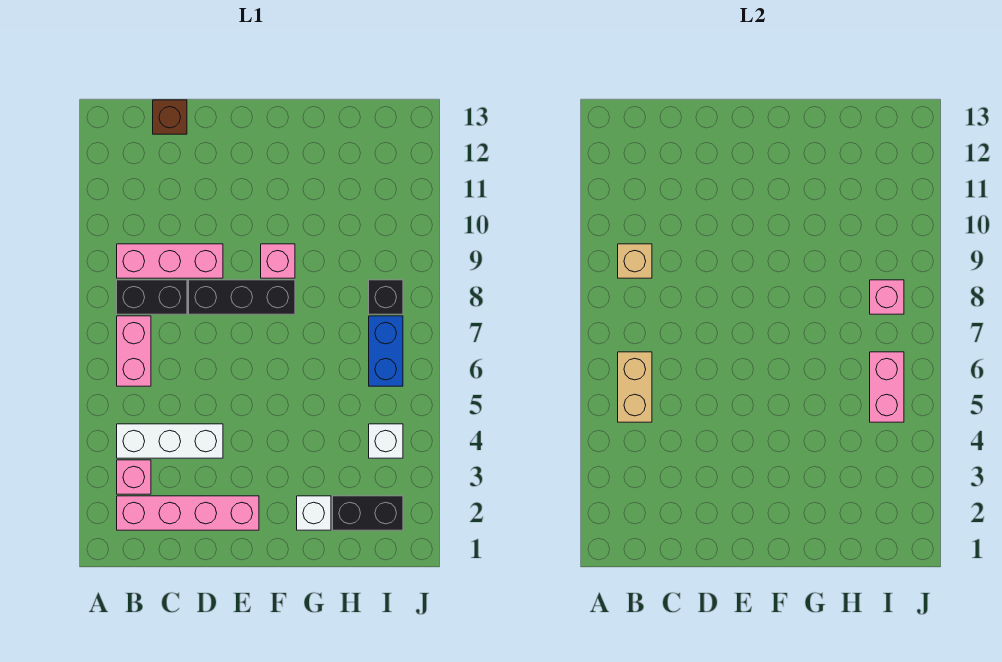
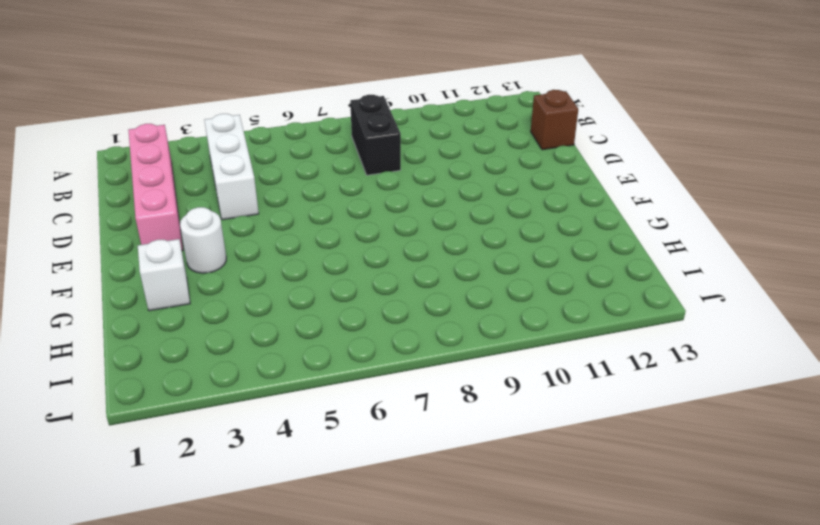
white round brick F3 level 1 -> none
none -> pink brick B3 level 1
none -> pink brick B6:B7 level 1
none -> pink brick B9:D9 level 1

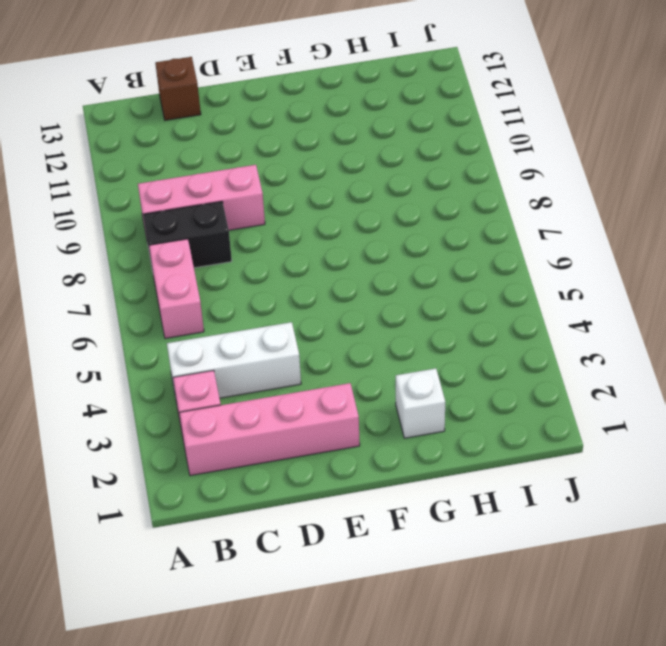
none -> black brick D8:F8 level 1
none -> pink brick F9 level 1
none -> black brick H2:I2 level 1

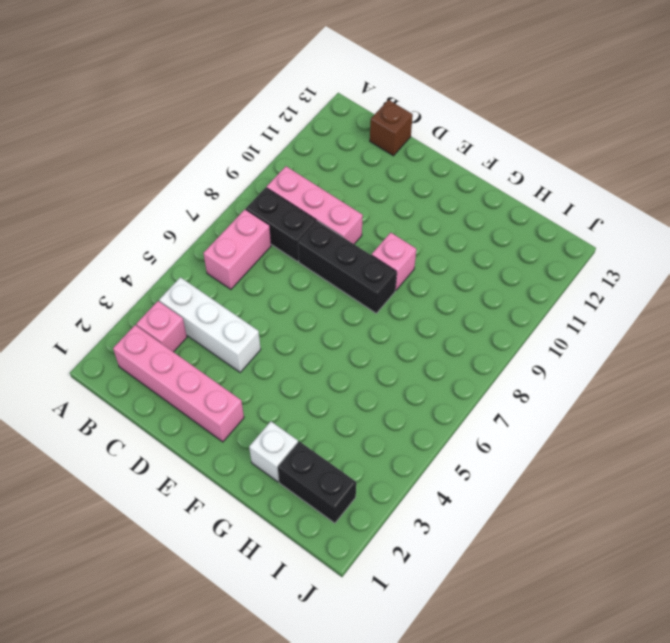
none -> white brick I4 level 1
none -> blue brick I6:I7 level 1
none -> black brick I8 level 1

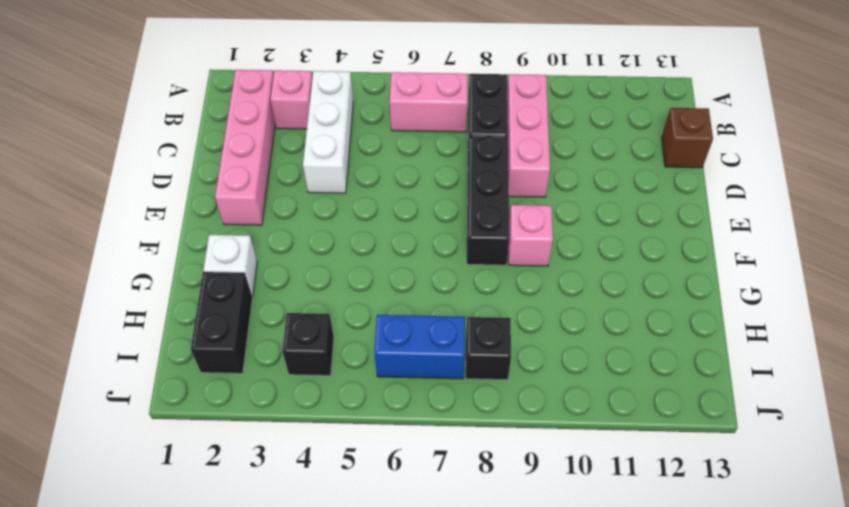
black brick I4 level 1 -> white brick I4 level 1
none -> tan brick B5:B6 level 2
none -> tan brick B9 level 2
none -> pink brick I5:I6 level 2

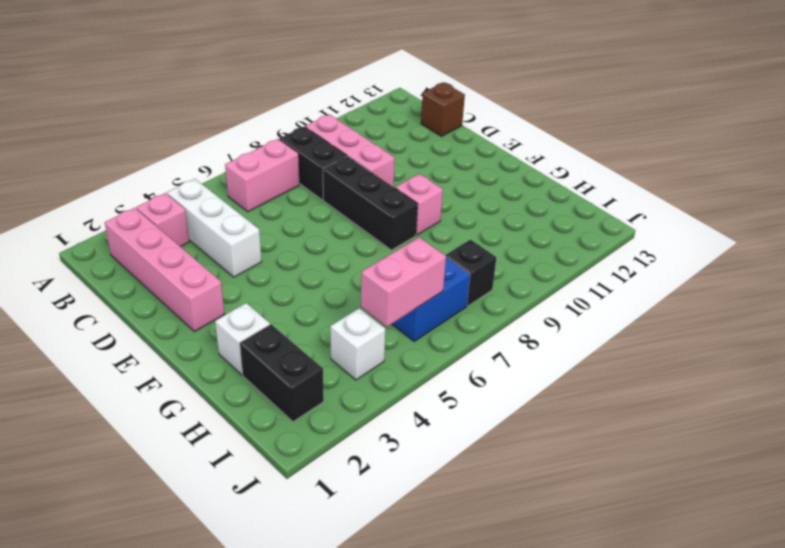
none -> tan brick B5:B6 level 2
none -> tan brick B9 level 2
none -> pink brick I8 level 2

